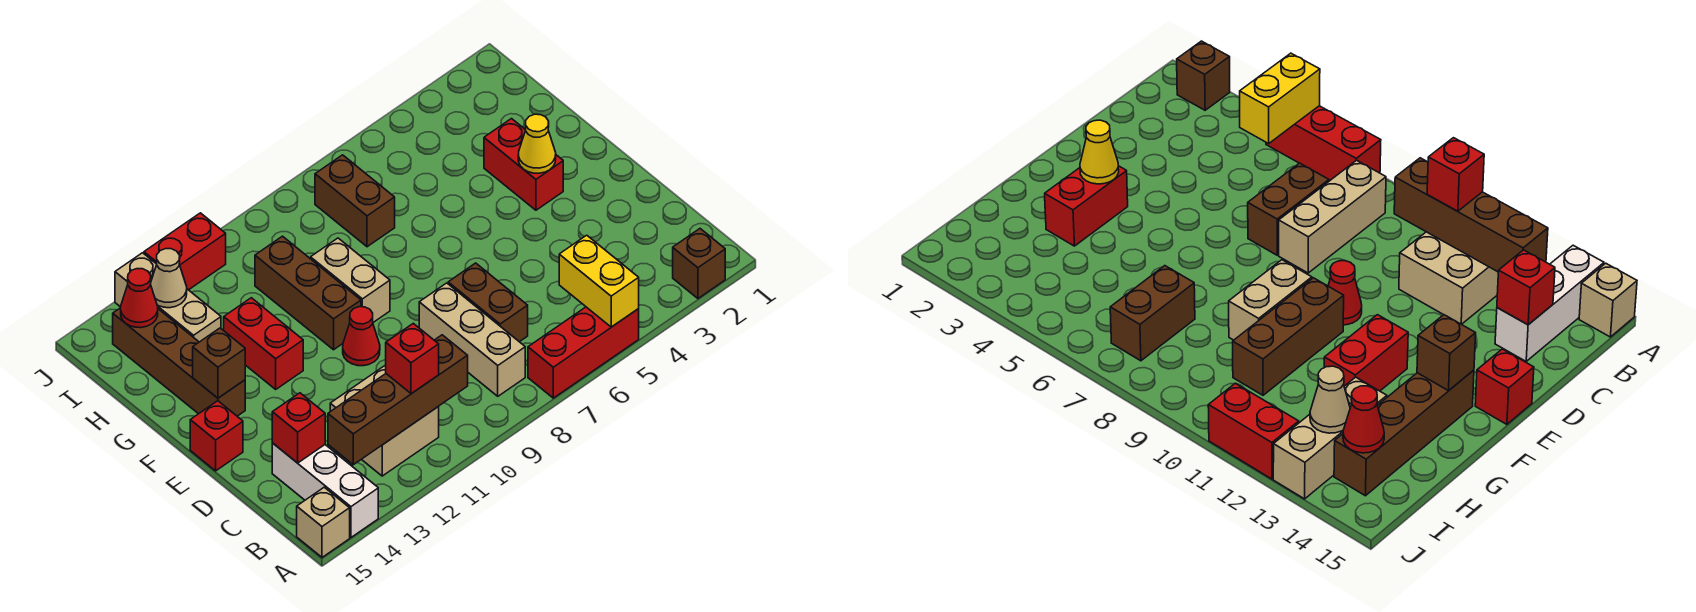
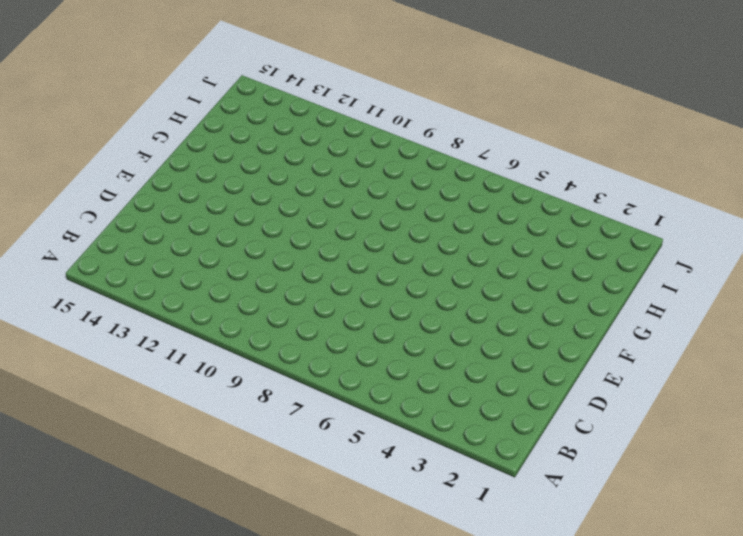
none -> brown brick A2 level 1
none -> red brick A5:A7 level 1
none -> white brick A14:C14 level 1

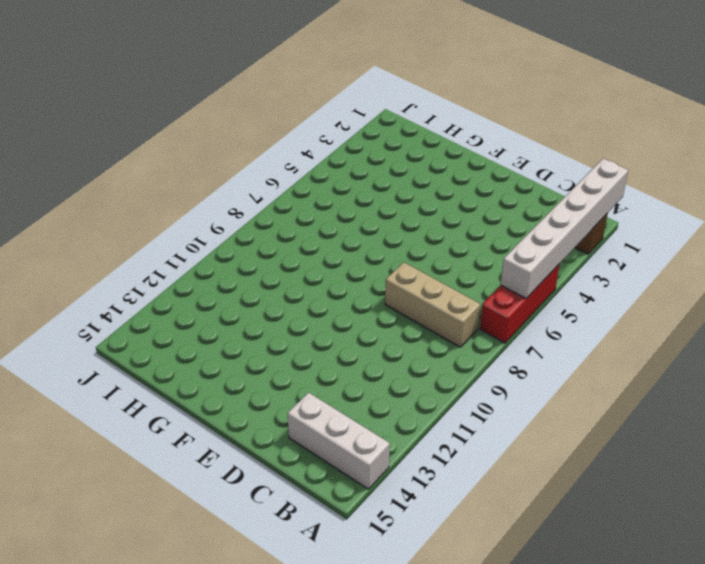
white brick A1:A6 level 2 -> yellow brick A5:B5 level 2
none -> tan brick A15 level 1
none -> tan brick B11:C12 level 1
none -> brown brick C7:D7 level 1

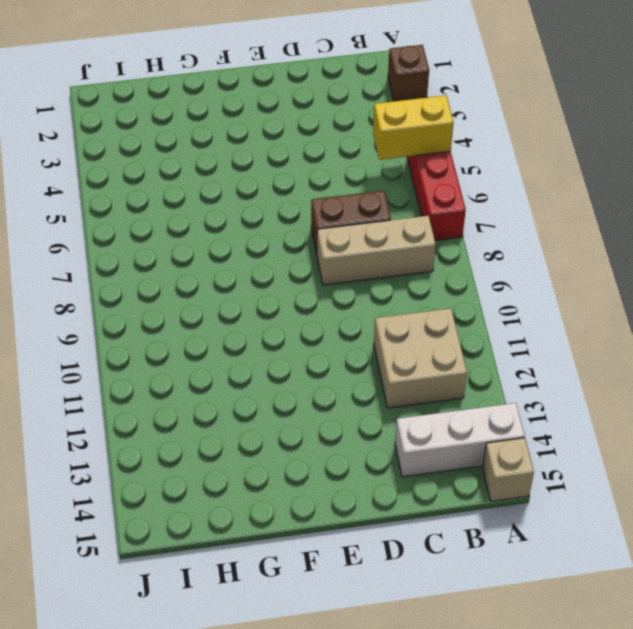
none -> red cone E10 level 1
none -> red brick E15 level 1
none -> red brick F3:G3 level 1

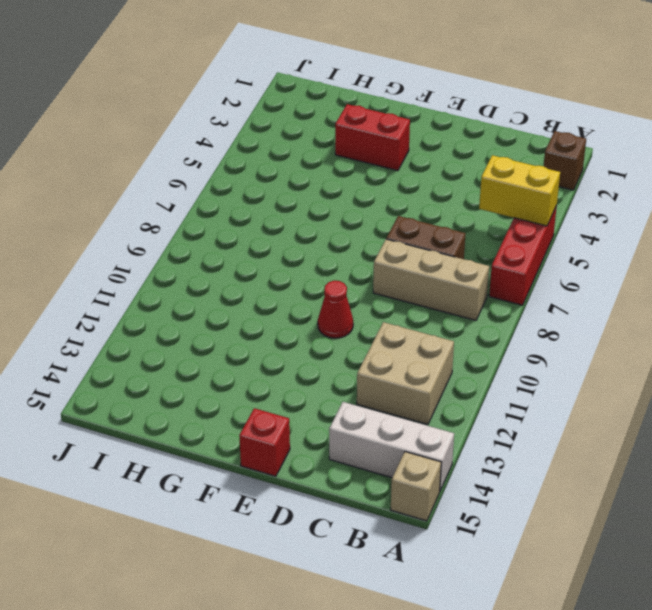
none -> tan brick F9:G9 level 1
none -> brown brick F10:H10 level 1
none -> red brick F12:G12 level 1

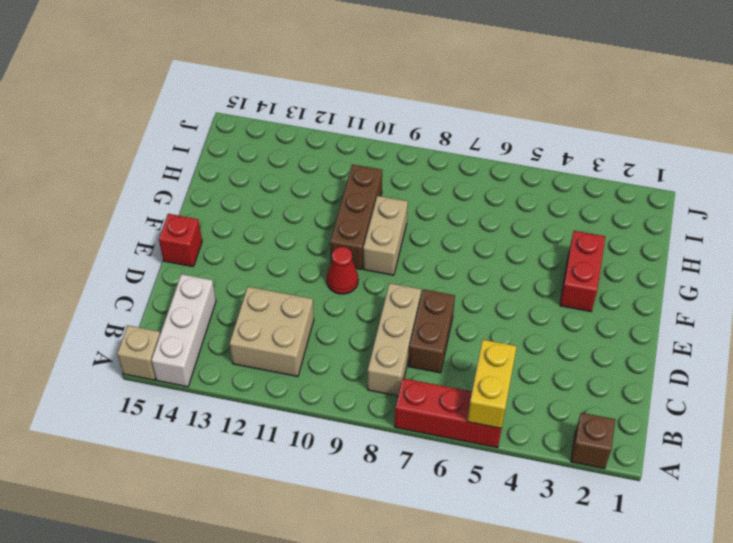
none -> red brick F12:G12 level 1
none -> brown brick F14:I14 level 1
none -> brown brick H7:I7 level 1

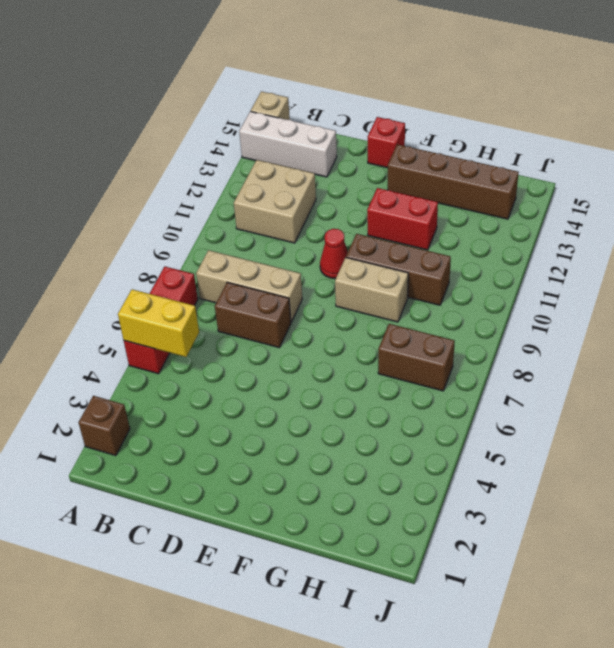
none -> red brick F3:G3 level 1
none -> tan brick H13:J13 level 1
none -> red brick J11:J12 level 1

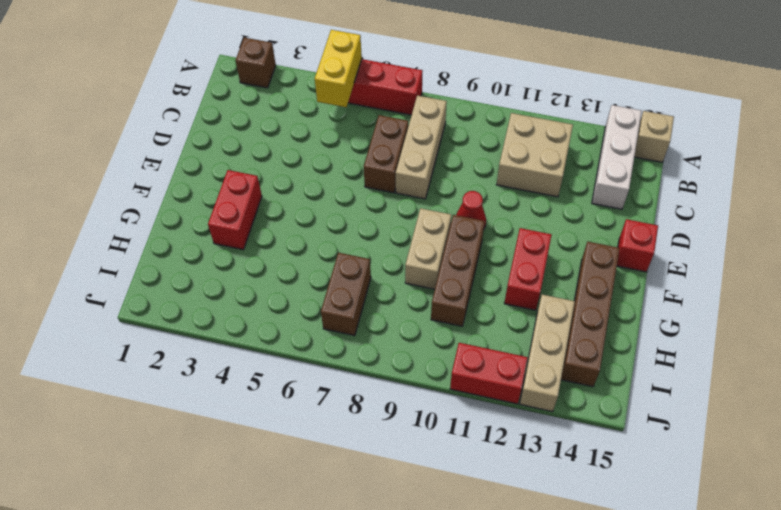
none -> brown brick B10:B13 level 2
none -> red brick C14 level 2
none -> yellow cone F3 level 2

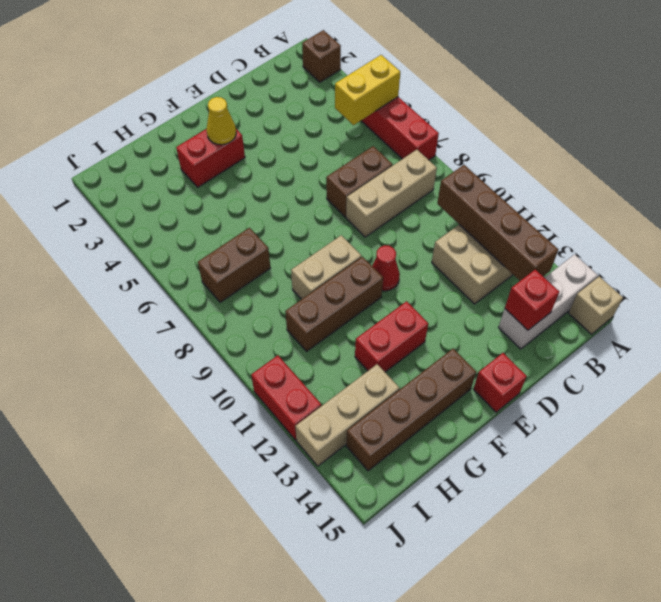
none -> brown brick F14 level 2
none -> tan cone I13 level 2
none -> red cone I14 level 2

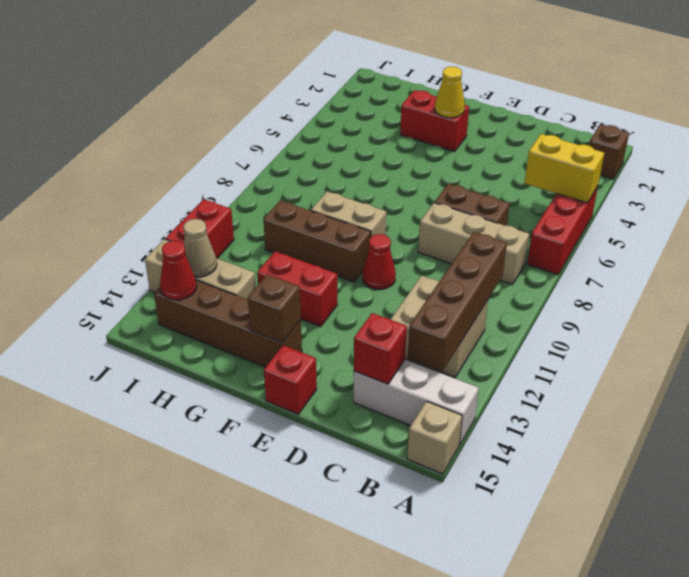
none -> brown brick H7:I7 level 1
none -> red brick B11 level 3

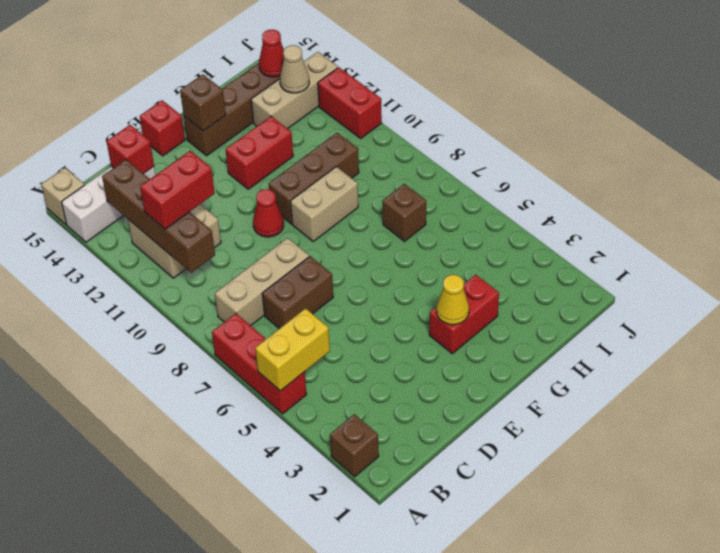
red brick B11:C11 level 3 -> red brick B11 level 3
brown brick H7 level 1 -> brown brick H7:I7 level 1

